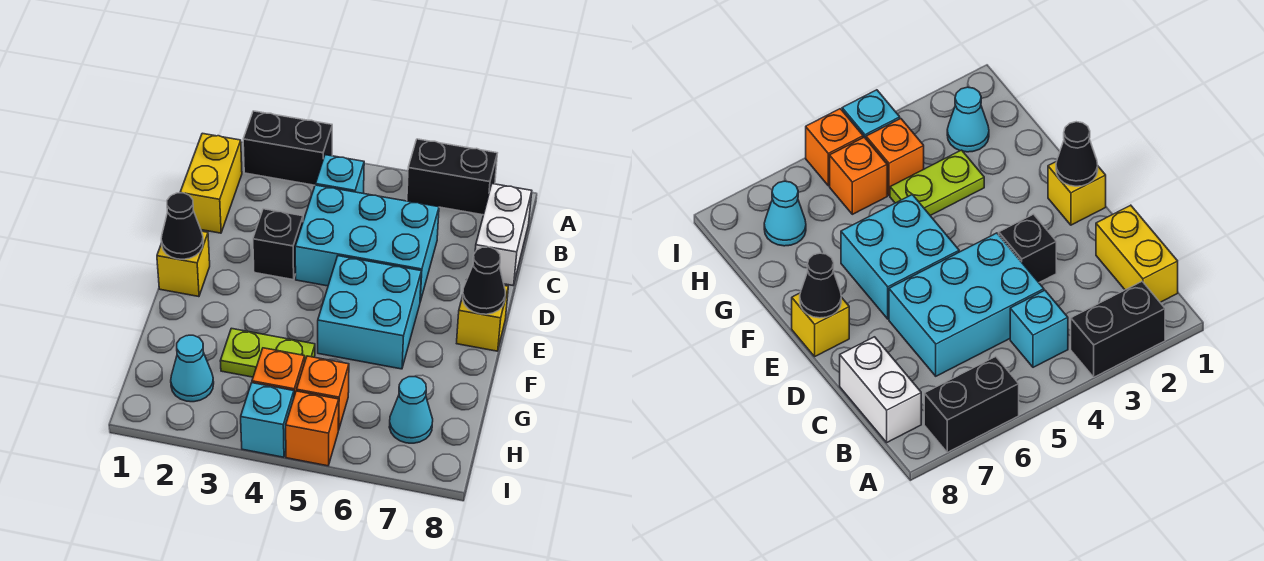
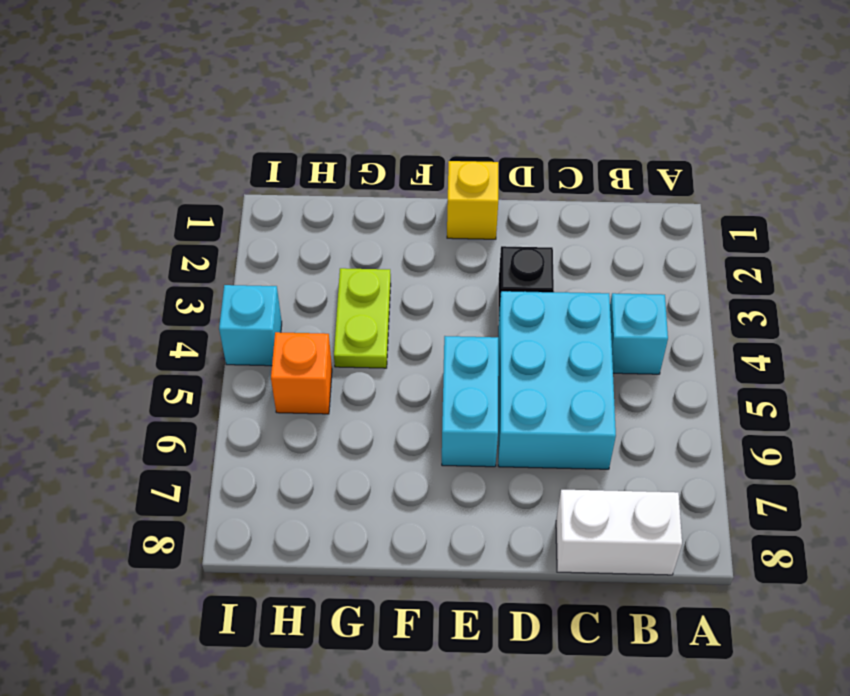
cyan brick E5:E6 level 1 -> cyan brick E5:F6 level 1
none -> black brick A2:A3 level 1
none -> black brick A6:A7 level 1
none -> yellow brick B1:C1 level 1

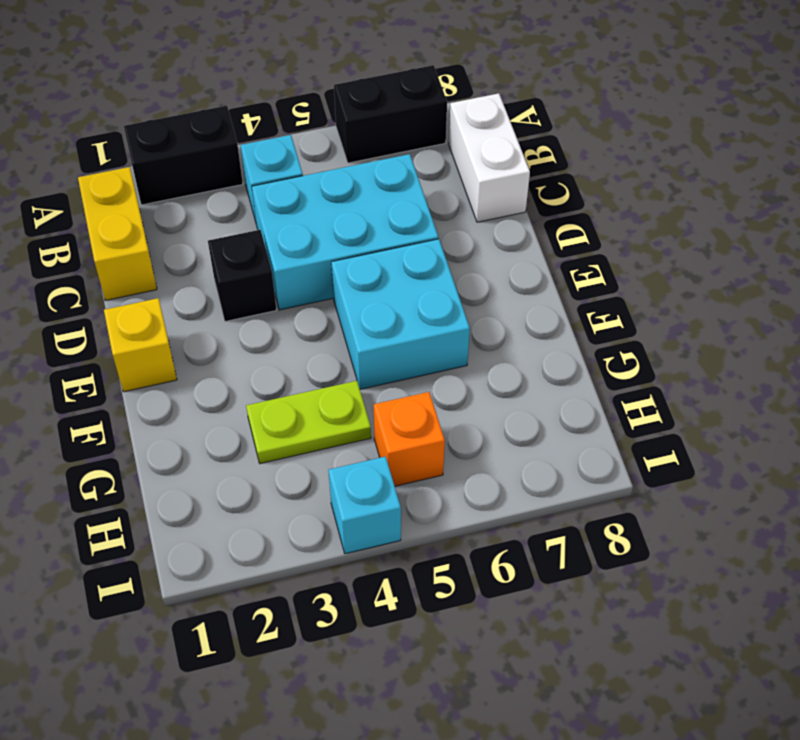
none -> yellow brick E8 level 1
none -> cyan cone H2 level 1
none -> orange brick H4 level 1

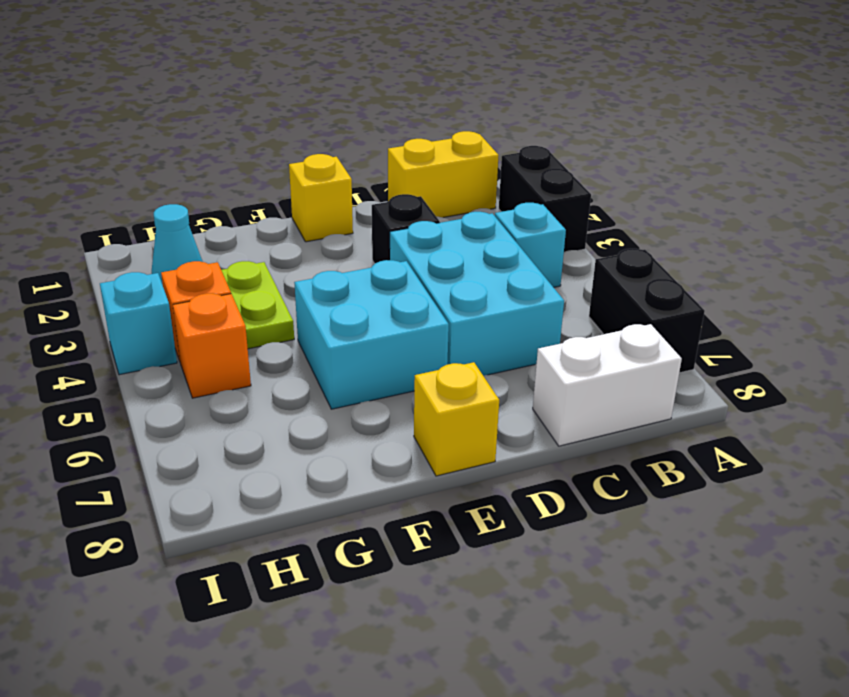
none -> cyan cone H7 level 1
none -> orange brick I5 level 1
none -> black cone E1 level 2

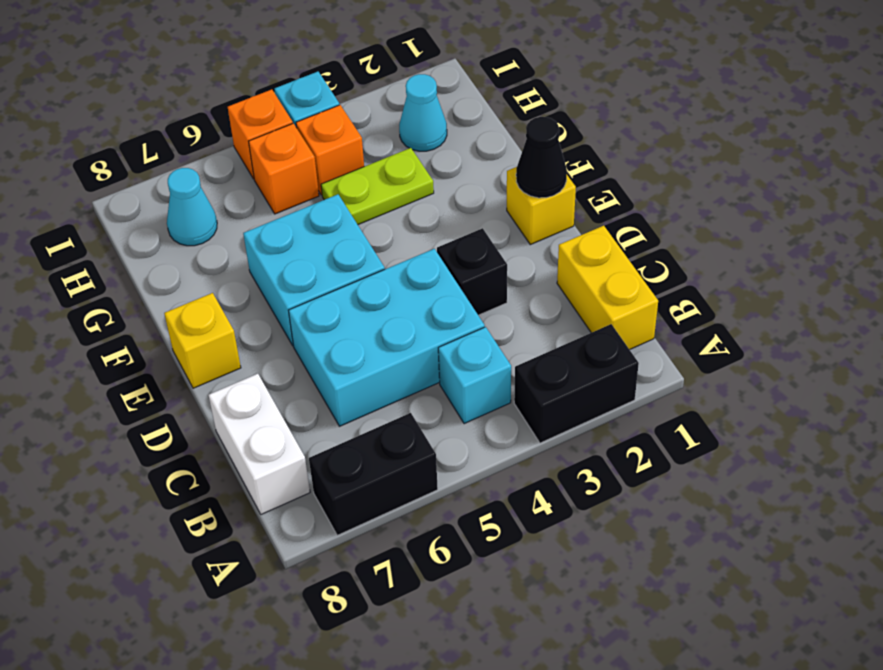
none -> black cone E8 level 2

